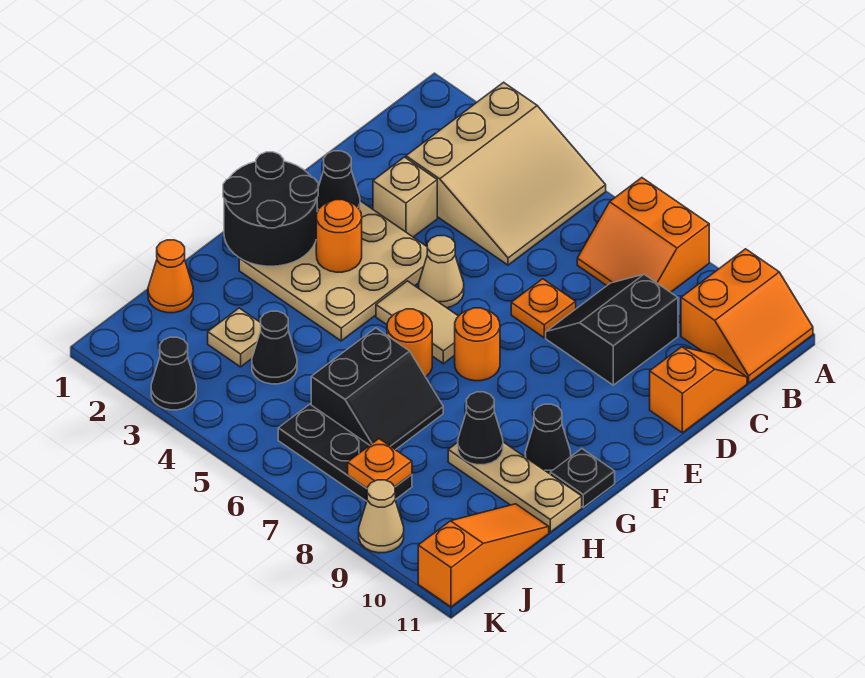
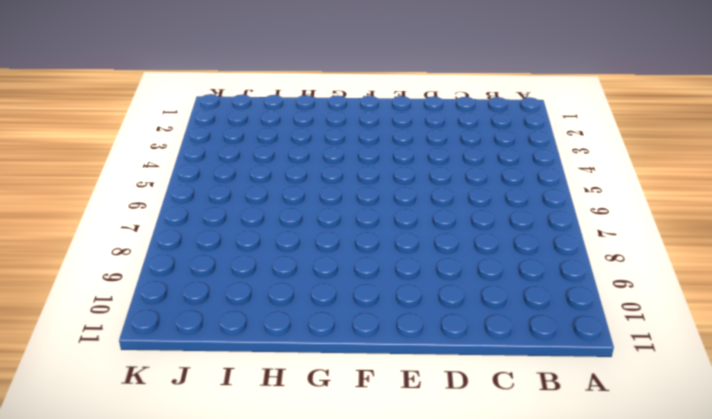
none -> tan slope A3:C5 level 1 top 3
none -> orange slope A7:B8 level 1 top A
none -> orange slope A10:B11 level 1 top 10

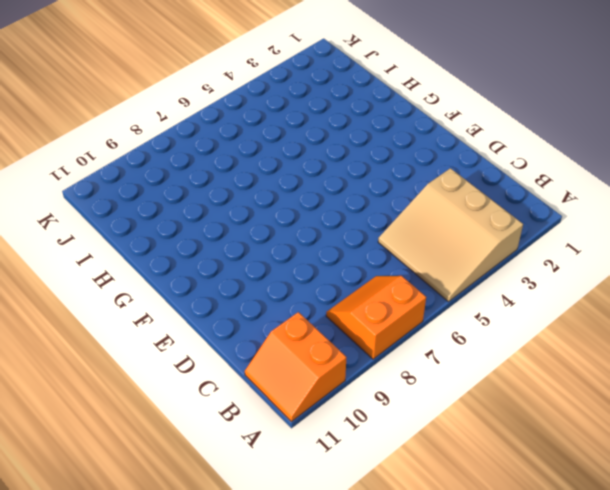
none -> black slope C8:D9 level 1 top 9
none -> orange slope C11:D11 level 1 top D
none -> tan brick D3 level 1

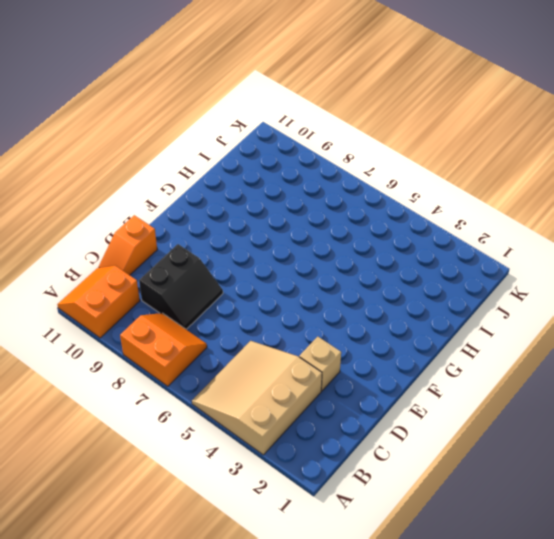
none -> orange plate D7 level 1
none -> tan plate E2:G4 level 1
none -> tan cone E5 level 1

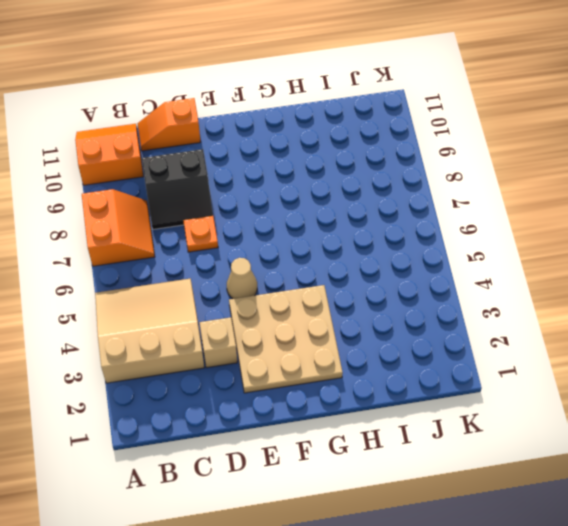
none -> tan tile F5:F6 level 1
none -> orange round brick F7 level 1
none -> orange round brick G6 level 1

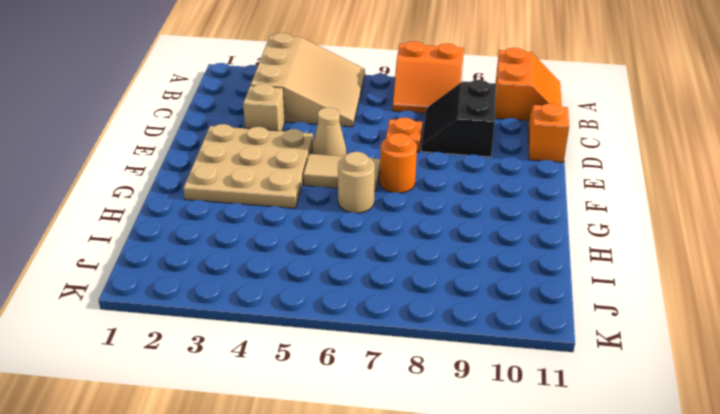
tan round brick G6 level 1 -> orange round brick G6 level 1
none -> black cone G10 level 1
none -> black plate G11 level 1
none -> black slope H6:I7 level 1 top 6

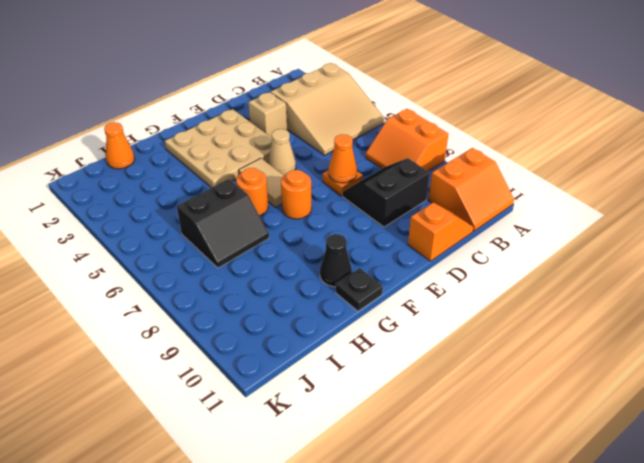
orange cone D7 level 2 -> none
none -> tan plate H9:H11 level 1
none -> tan plate I3 level 1
none -> black cone I4 level 1

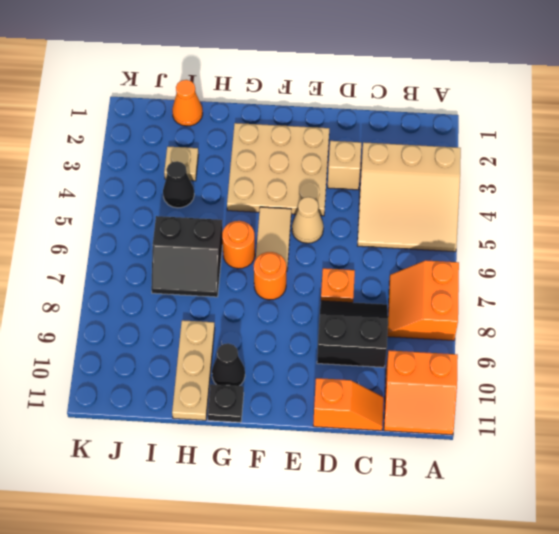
none -> orange slope I11:K11 level 1 top K
none -> black plate J6:J8 level 1
none -> black cone K3 level 1

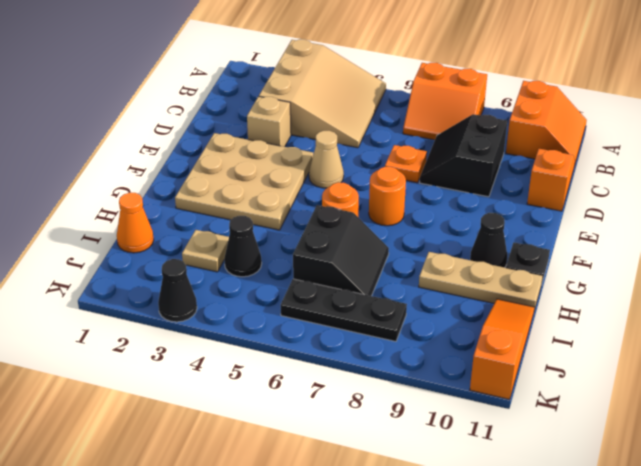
none -> tan tile F5:F6 level 1
none -> tan cone K9 level 1
none -> black cone E2 level 2

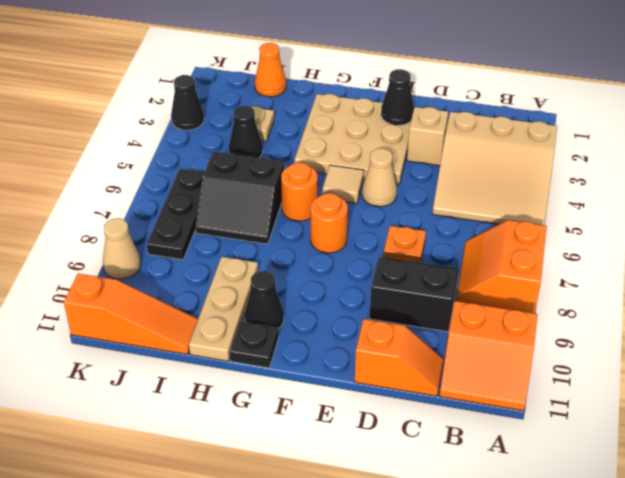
tan tile F5 level 1 -> tan tile F5:F6 level 1
none -> black round brick F1:G2 level 2
none -> orange round brick F3 level 2
none -> black cone H9 level 2

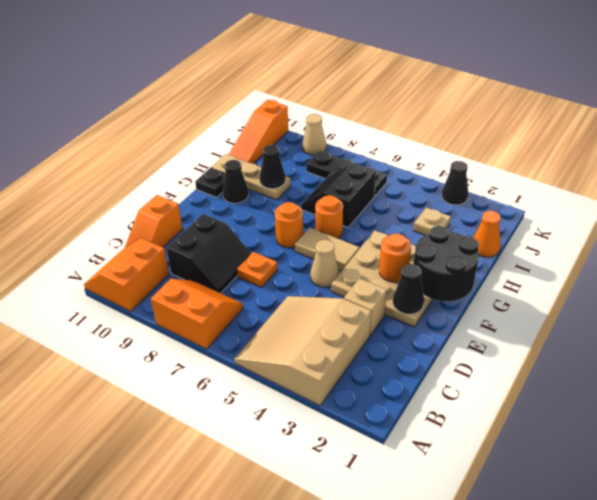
none -> black cone I4 level 1
none -> orange plate J8 level 2

